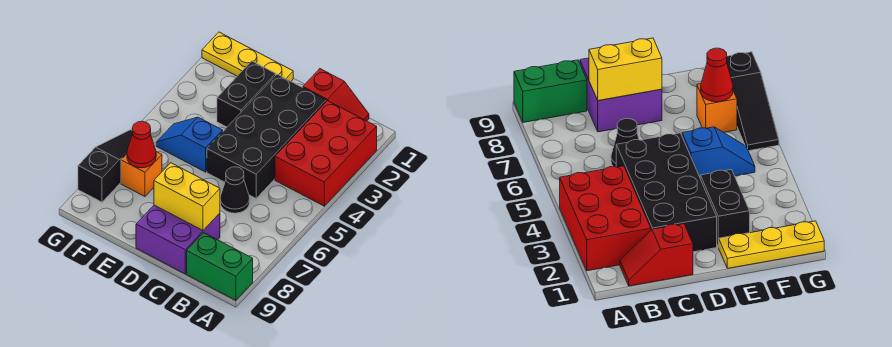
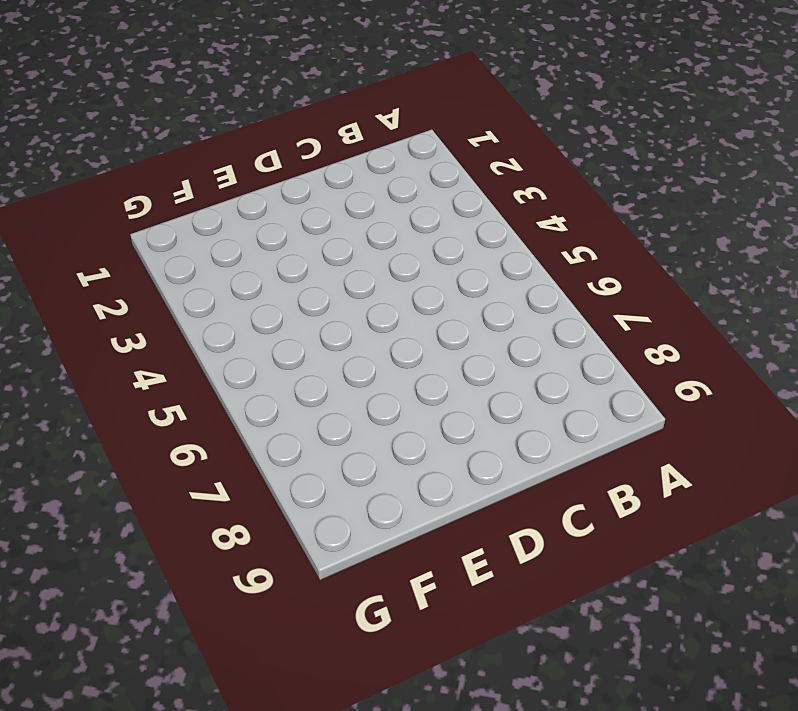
none -> red brick A2:B4 level 1
none -> green brick A9:B9 level 1
none -> red slope B1:C1 level 1 top C

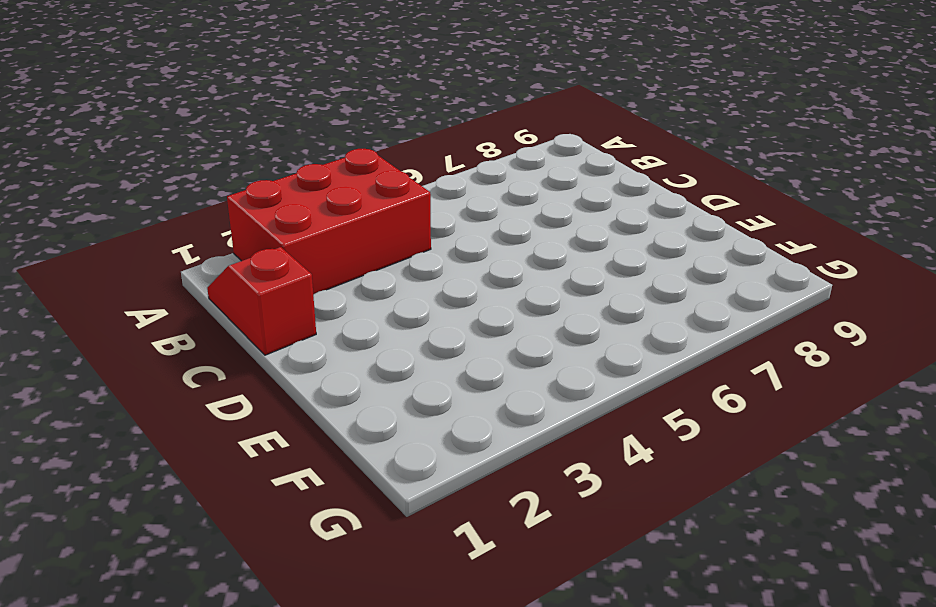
none -> green brick A9:B9 level 1
none -> black brick C2:D5 level 1
none -> black cone C6 level 1

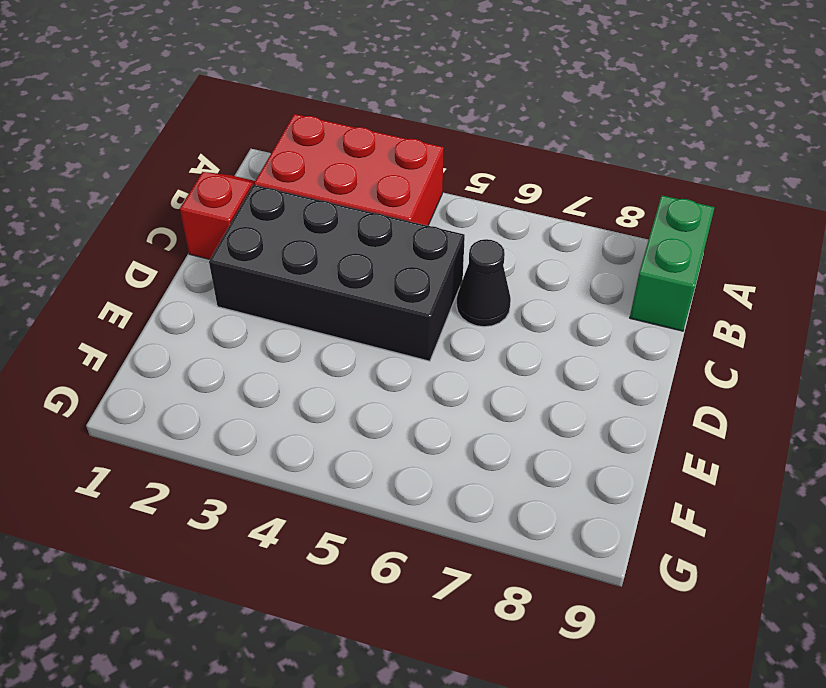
none -> purple brick C8:D9 level 1
none -> yellow plate E1:G1 level 1
none -> black brick E2:E3 level 1

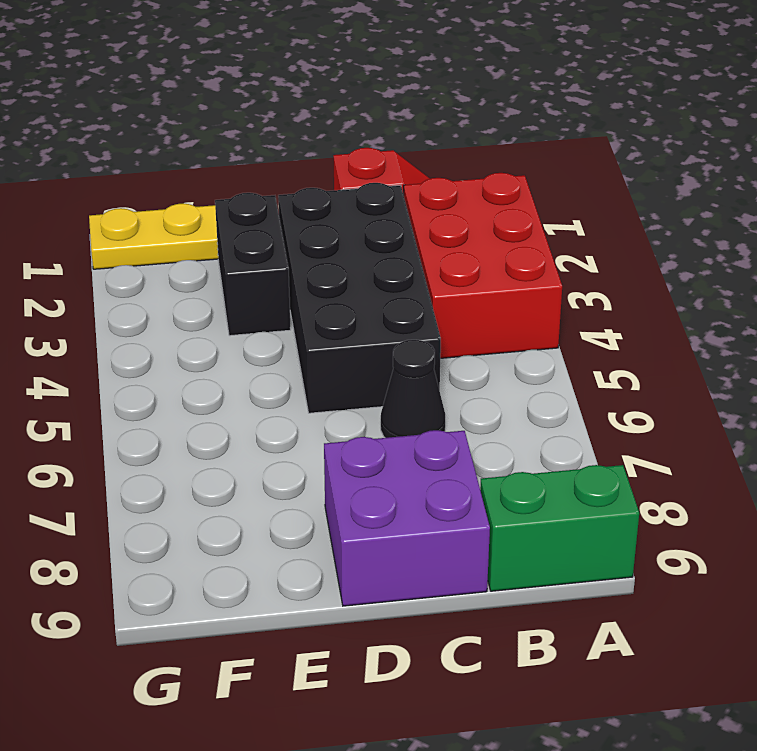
none -> blue slope E5:F5 level 1 top E
none -> orange brick F7 level 1
none -> black slope G6:G8 level 1 top 8

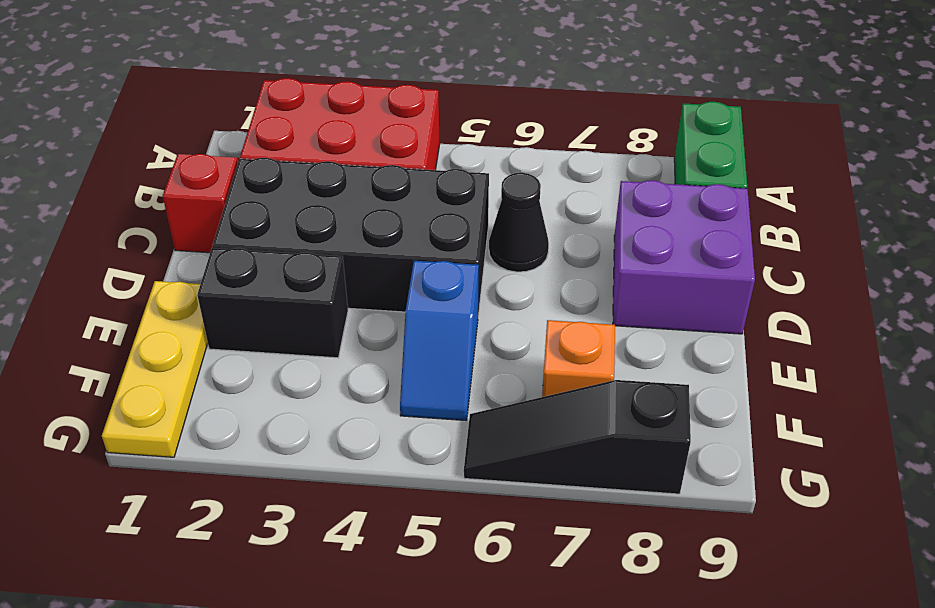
none -> yellow brick C8:D8 level 2
none -> red cone F7 level 2

